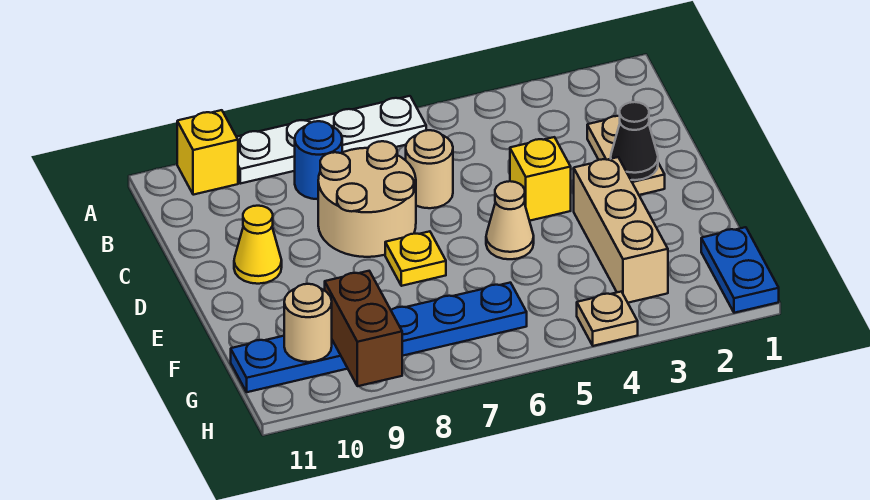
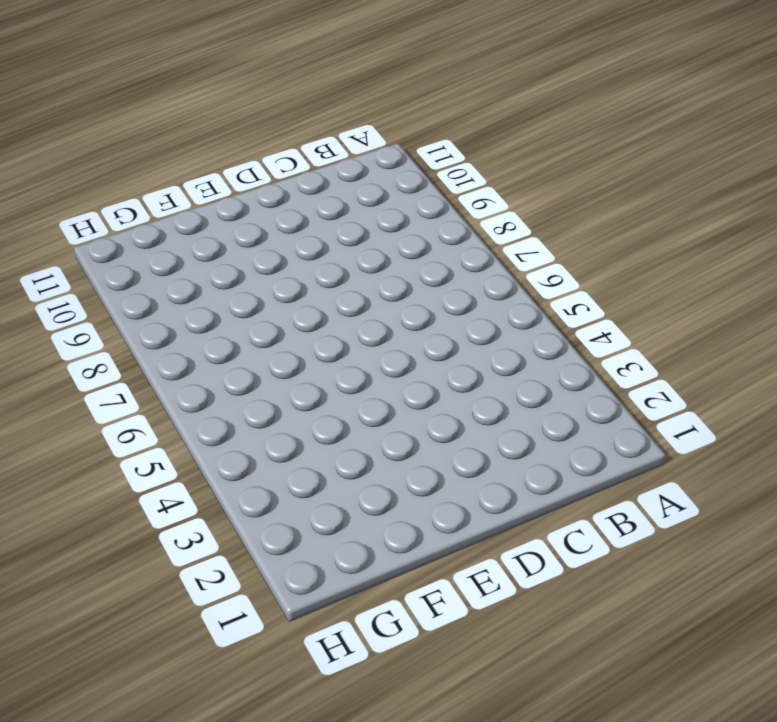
none -> white plate A6:A9 level 1
none -> yellow brick A10 level 1
none -> blue round brick B8 level 1

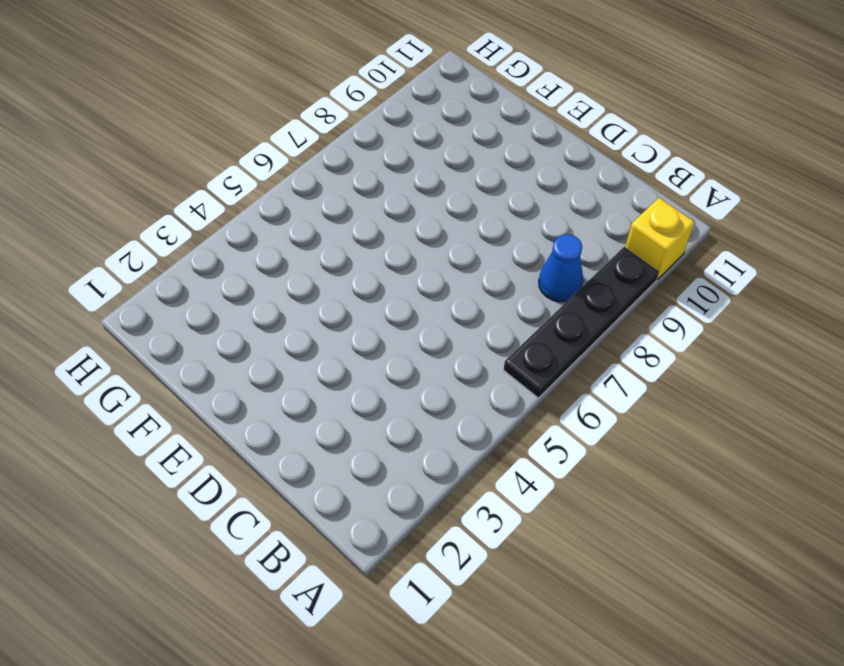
black plate A6:A9 level 1 -> white plate A6:A9 level 1
blue cone B8 level 1 -> blue round brick B8 level 1
none -> tan plate C2:D2 level 1
none -> tan round brick C6 level 1
none -> tan round brick C7:D8 level 1

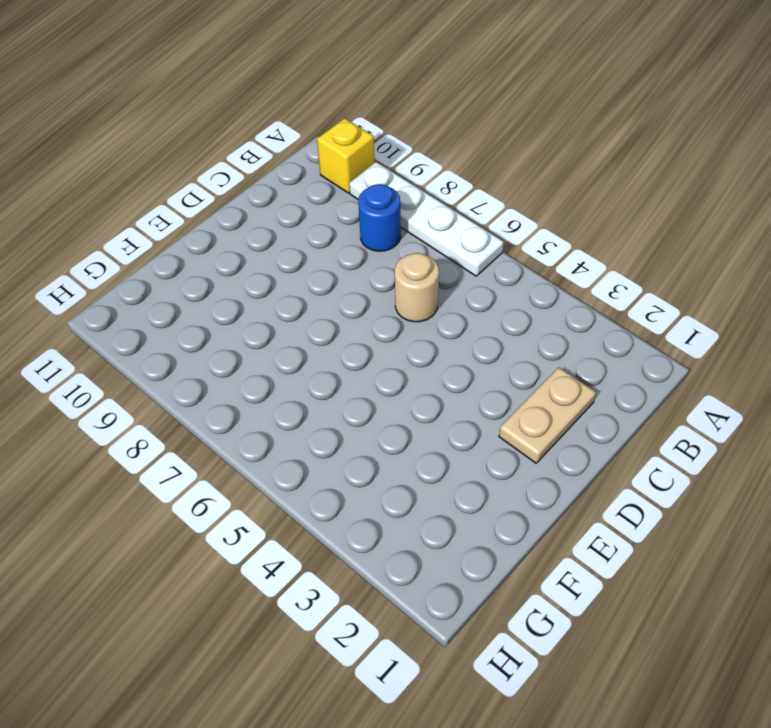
none -> tan round brick C7:D8 level 1
none -> yellow brick D4 level 1
none -> yellow cone D10 level 1

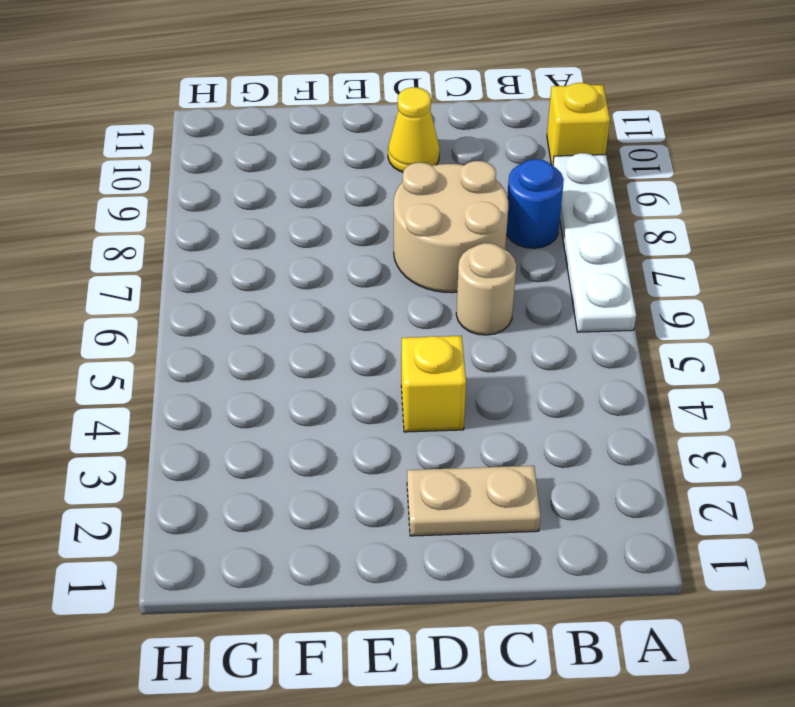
none -> tan brick E3:G3 level 1
none -> tan cone E5 level 1
none -> yellow plate E7 level 1

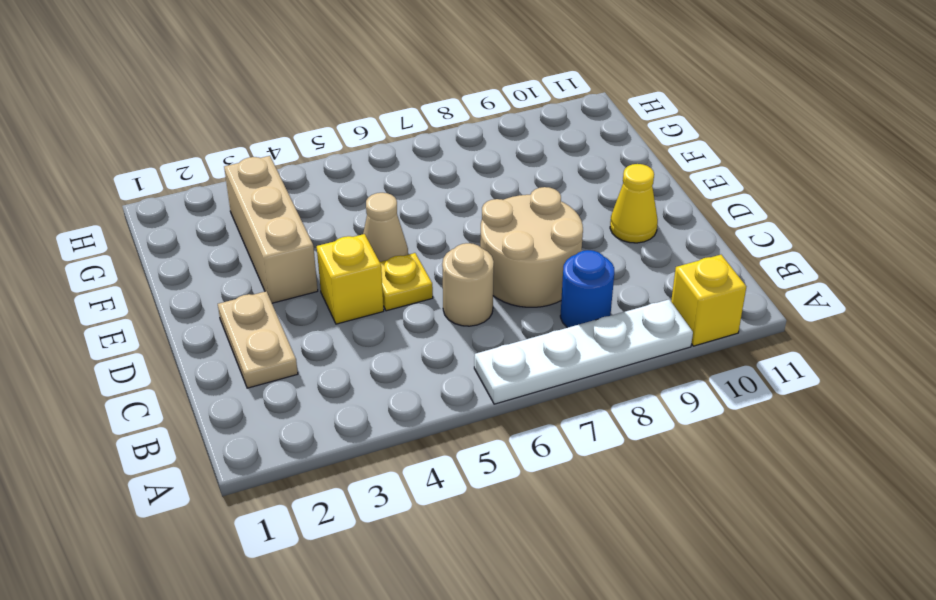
yellow plate D5 level 1 -> yellow plate E7 level 1
none -> blue plate G1:H1 level 1
none -> blue plate G6:G11 level 1
none -> tan plate H4 level 1

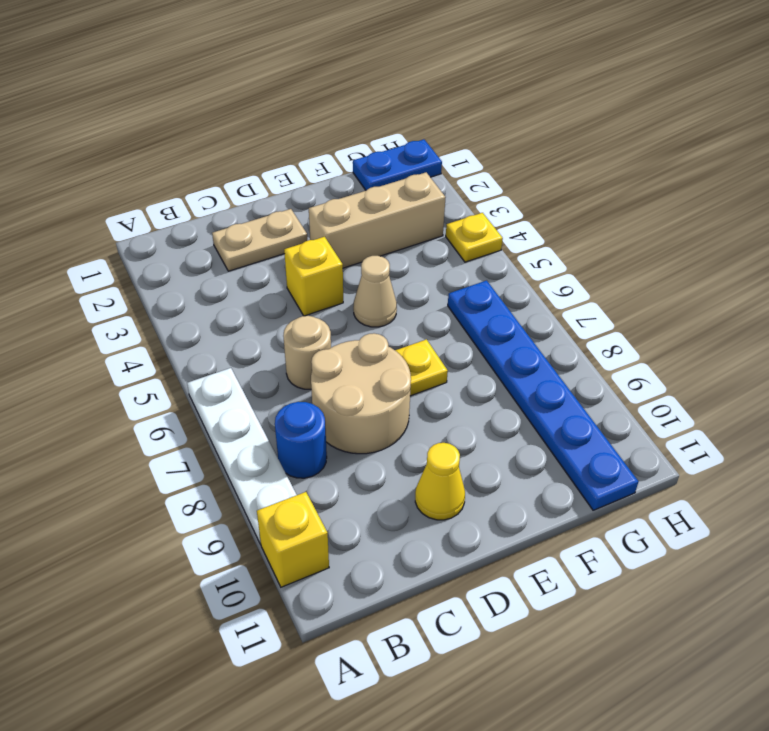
yellow plate H4 level 1 -> tan plate H4 level 1
none -> black cone D2 level 2
none -> brown brick G9:H9 level 2
none -> tan round brick G10 level 2

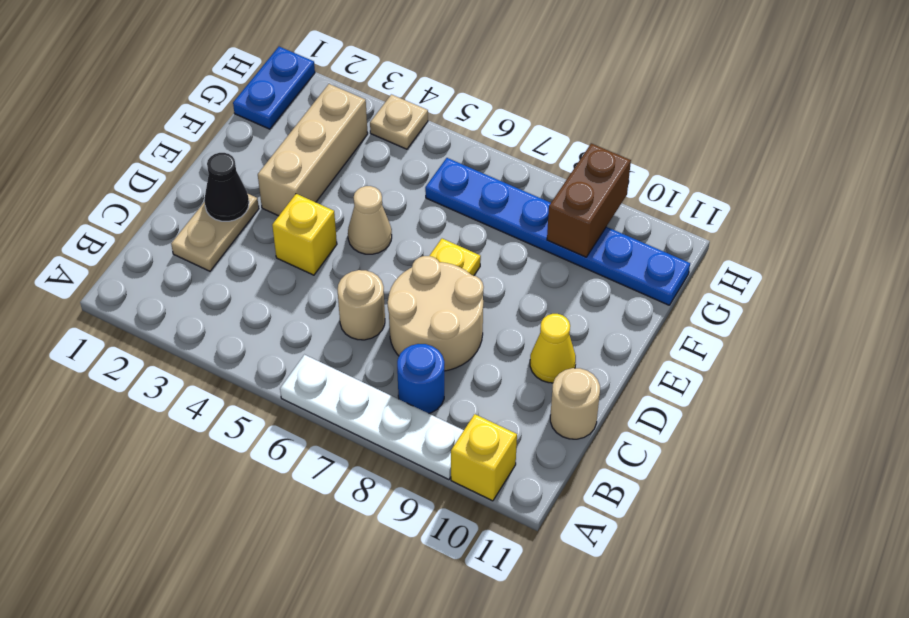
tan round brick C11 level 1 -> tan round brick G10 level 2

